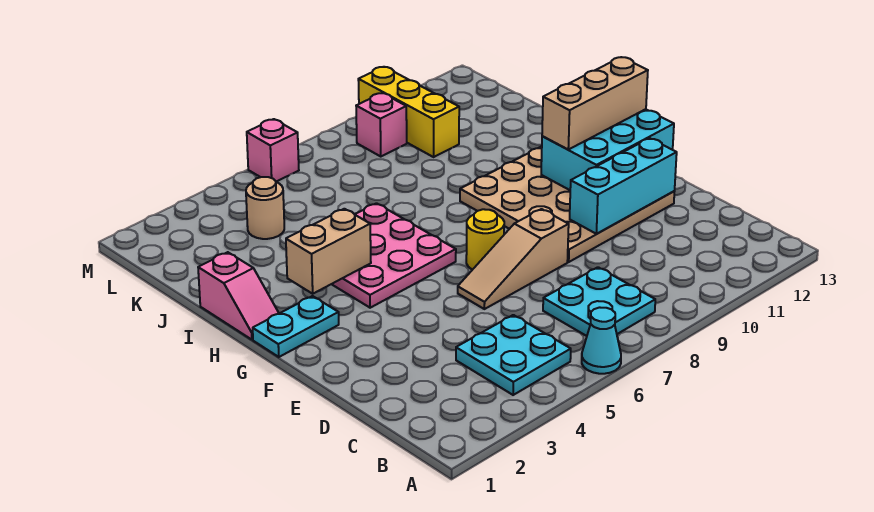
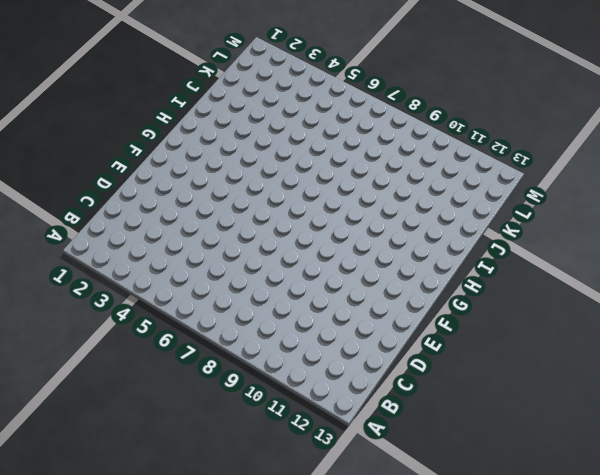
none -> cyan cone A6 level 1
none -> cyan plate B4:C5 level 1
none -> cyan plate B7:C8 level 1

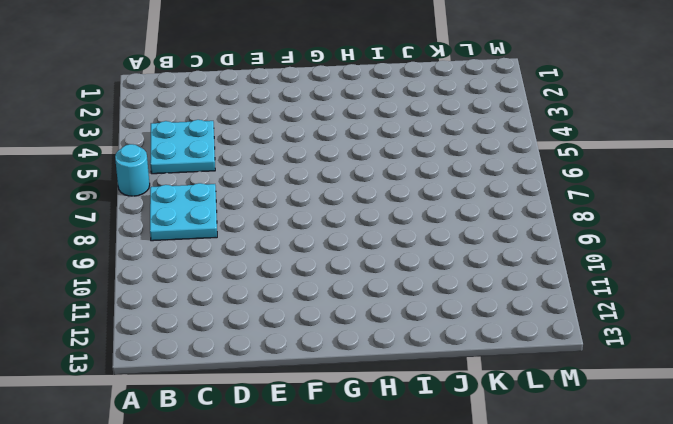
cyan round brick A6 level 1 -> cyan cone A6 level 1
none -> tan slope E6:E8 level 1 top 8
none -> tan plate E9:H12 level 1
none -> yellow round brick F7 level 1

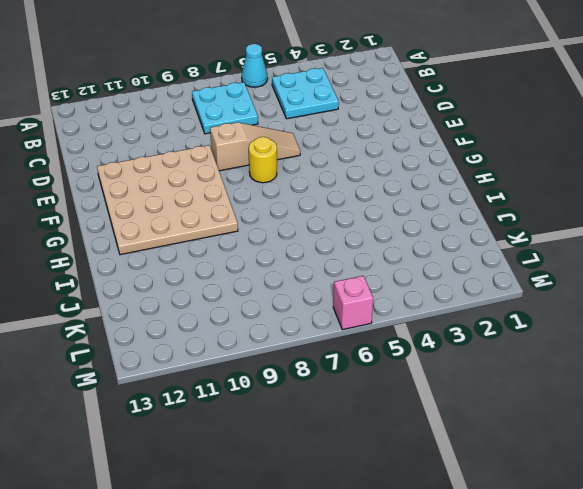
none -> cyan plate G1:G2 level 1
none -> pink plate G4:I6 level 1
none -> pink slope H1:I1 level 1 top I

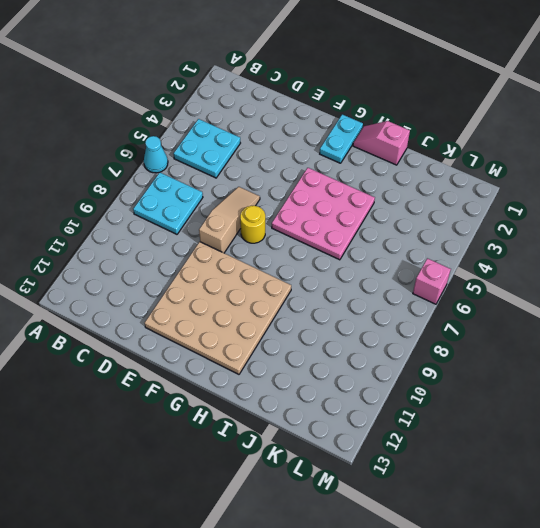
none -> tan round brick K4 level 1
none -> yellow brick K10:M10 level 1
none -> pink brick L9 level 1

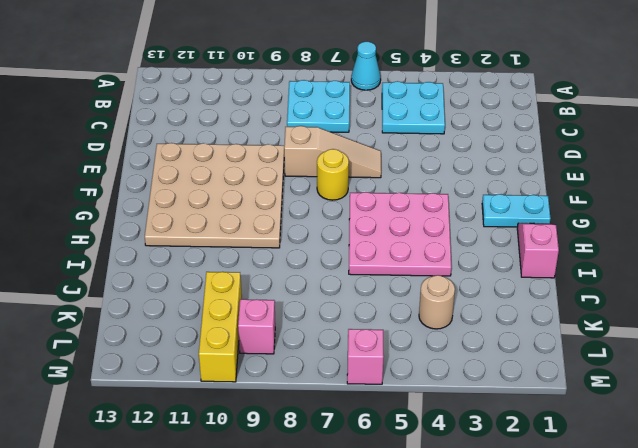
none -> cyan brick E10:E12 level 2
none -> cyan brick F11:G13 level 2
none -> tan brick H3:H4 level 2

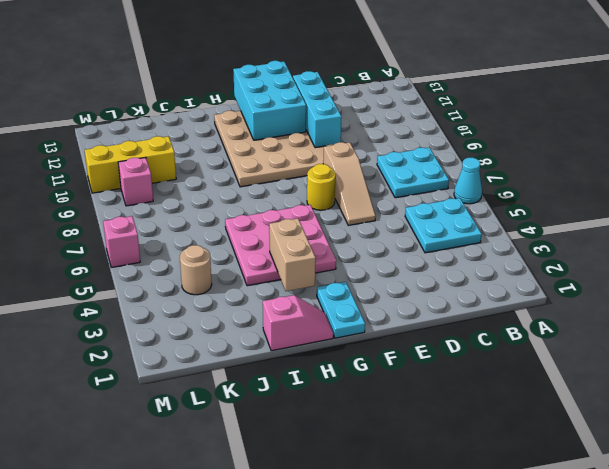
none -> tan brick G11:G13 level 3

